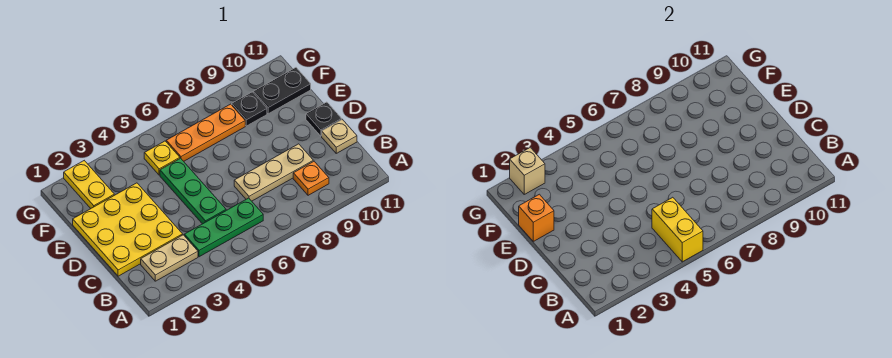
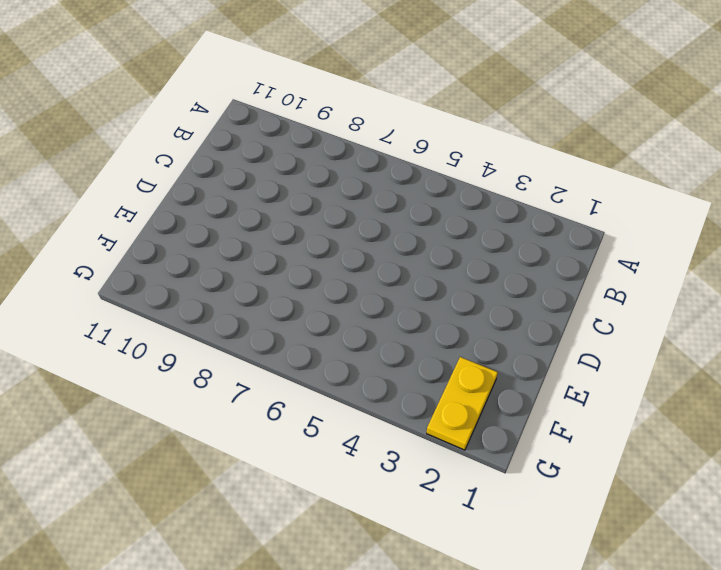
none -> tan plate B2:B3 level 1
none -> green plate B4:B6 level 1
none -> orange plate B9 level 1

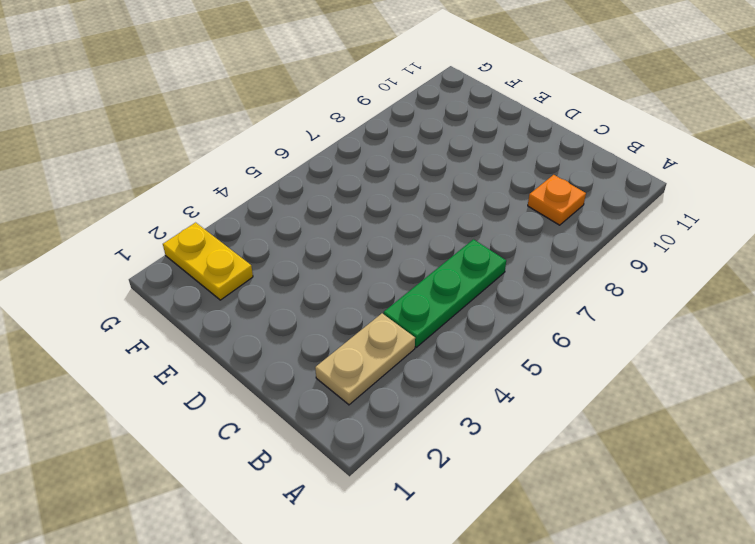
none -> yellow plate C1:E3 level 1
none -> green plate C5:E5 level 1
none -> tan plate C7:C9 level 1

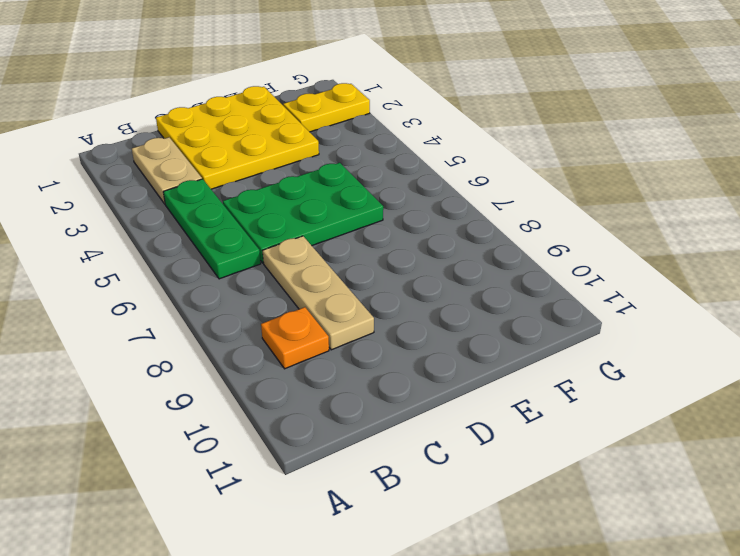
green plate C5:E6 level 1 -> green plate C5:E5 level 1
none -> tan plate C11 level 1
none -> black plate D11 level 1
none -> yellow plate F5 level 1

